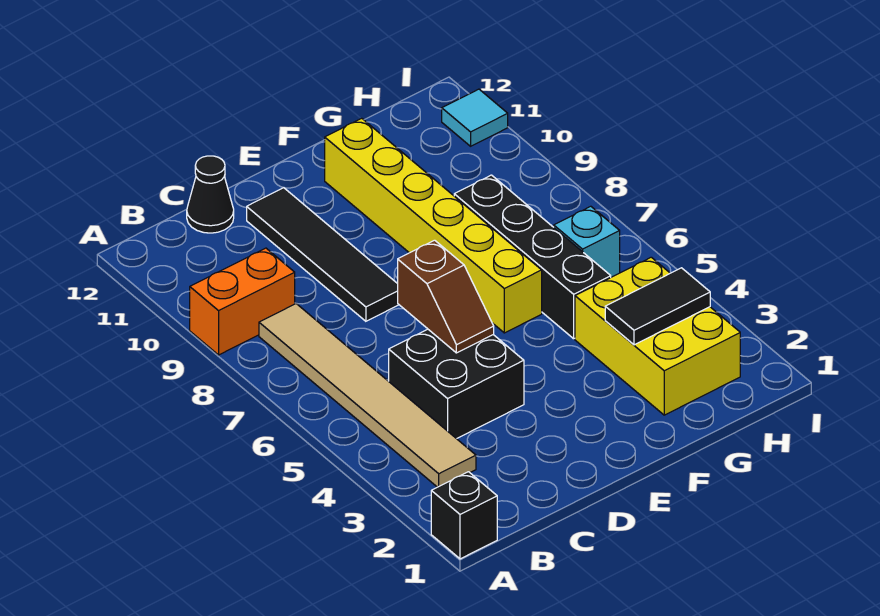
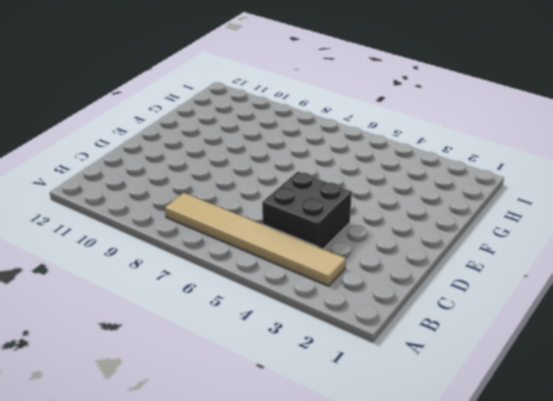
none -> black brick A1 level 1
none -> orange brick A9:B9 level 1
none -> black cone C12 level 1

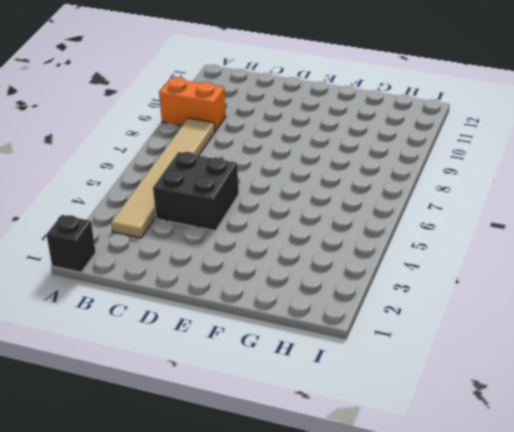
none -> black cone C12 level 1
none -> black tile D8:D11 level 1
none -> yellow brick F6:F11 level 1

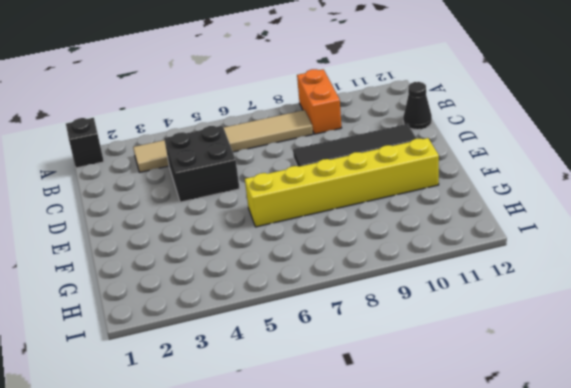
none -> yellow brick G2:H4 level 1
none -> black brick G5:G8 level 1
none -> cyan brick H6 level 1

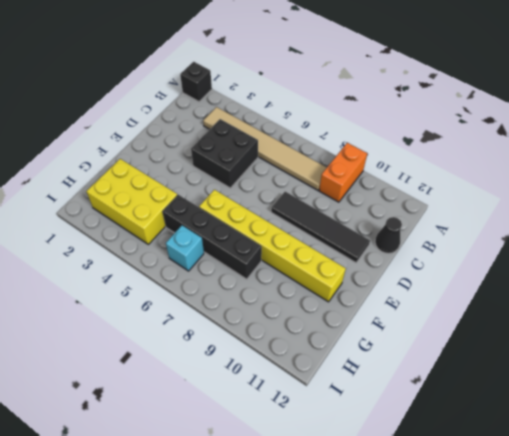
none -> cyan tile I11 level 1
none -> brown slope D5:D6 level 2 top 6
none -> black tile G3:H3 level 2

